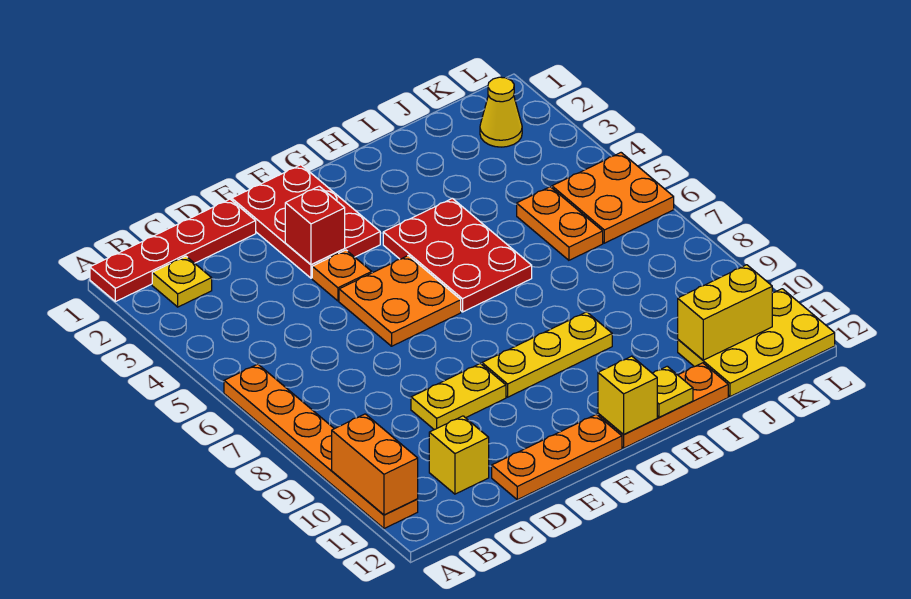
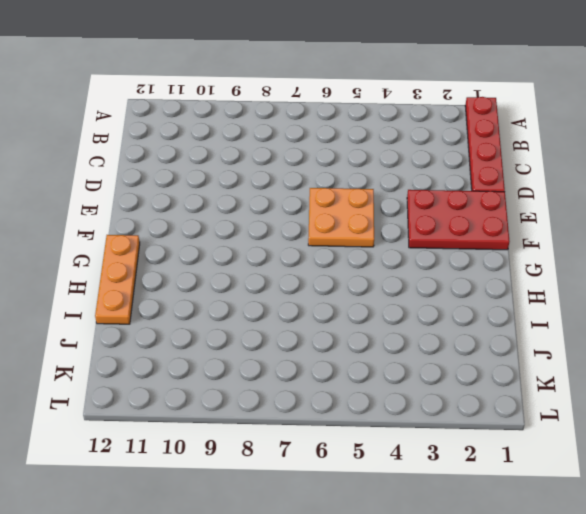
none -> orange plate A6:A11 level 1
none -> yellow plate B2 level 1
none -> yellow brick C11 level 1

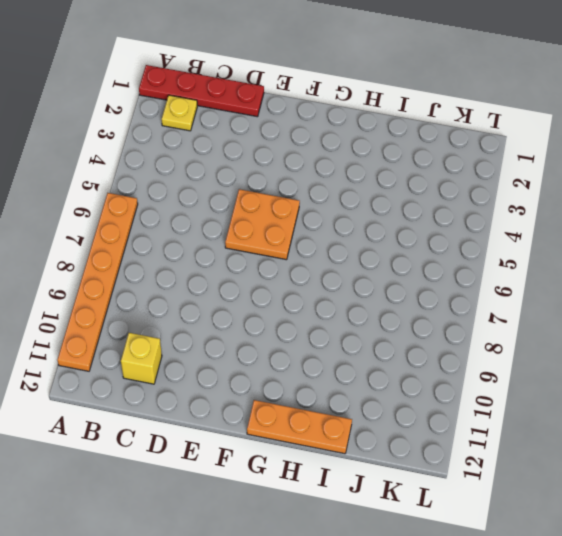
none -> yellow plate D9:E9 level 1
none -> orange plate D12:F12 level 1
none -> red plate E1:F3 level 1

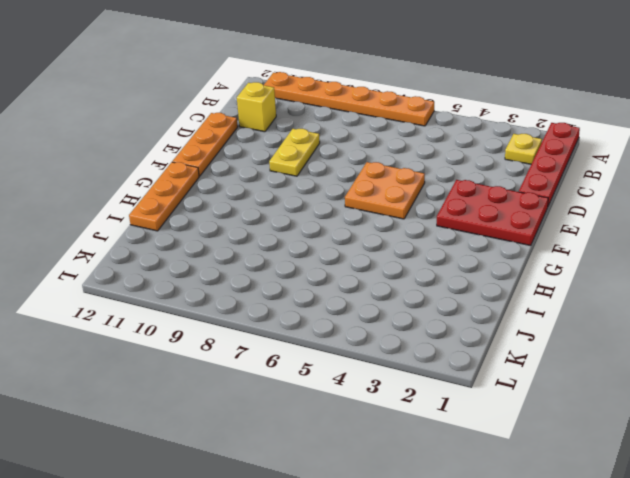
none -> orange plate E4 level 1
none -> yellow plate F9:H9 level 1
none -> red plate G4:H6 level 1

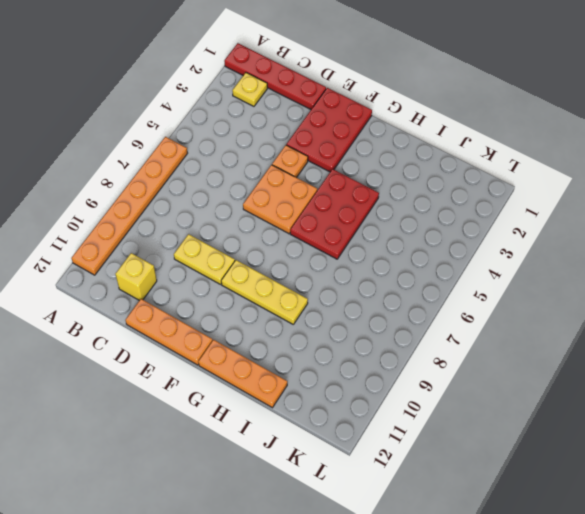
none -> orange plate J5:J6 level 1
none -> yellow plate J11:L12 level 1
none -> yellow cone K2 level 1

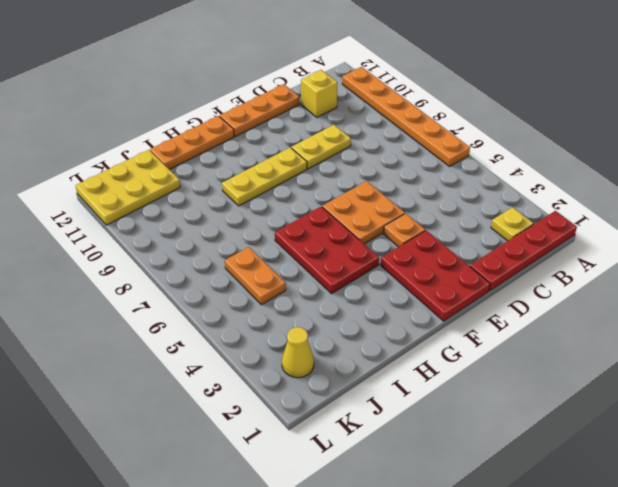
none -> orange plate K5:L6 level 1
none -> orange brick A10:A11 level 2
none -> red brick E3 level 2

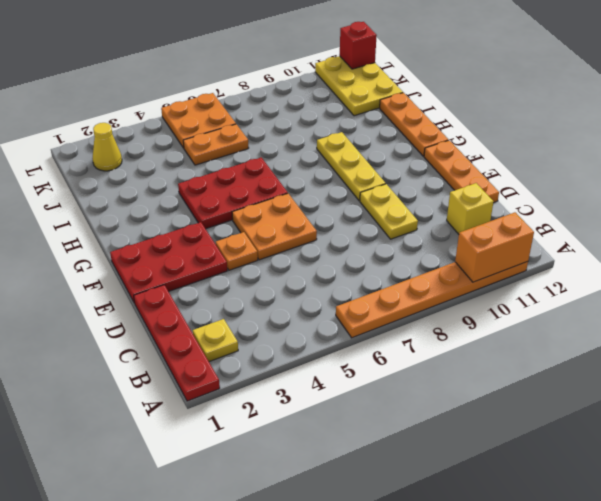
red brick L12 level 2 -> red brick E3 level 2
none -> yellow brick G12 level 2
none -> yellow plate H12 level 2
none -> yellow brick J11:K11 level 2

